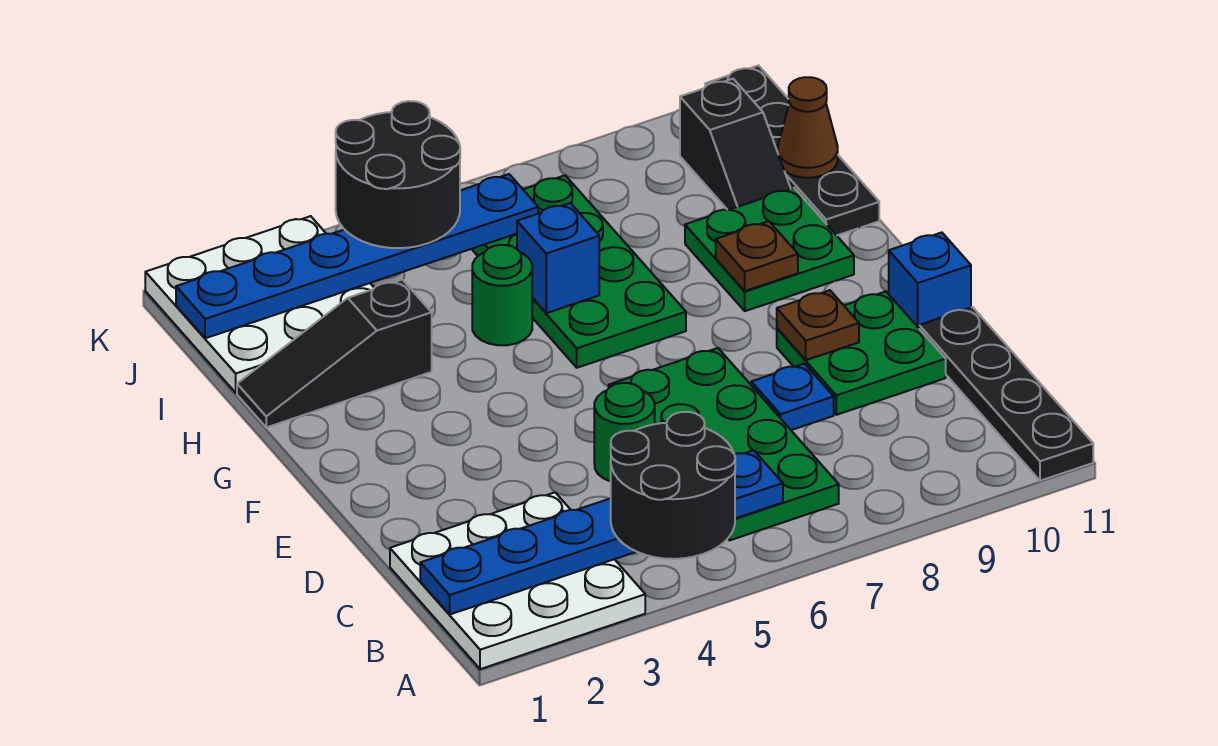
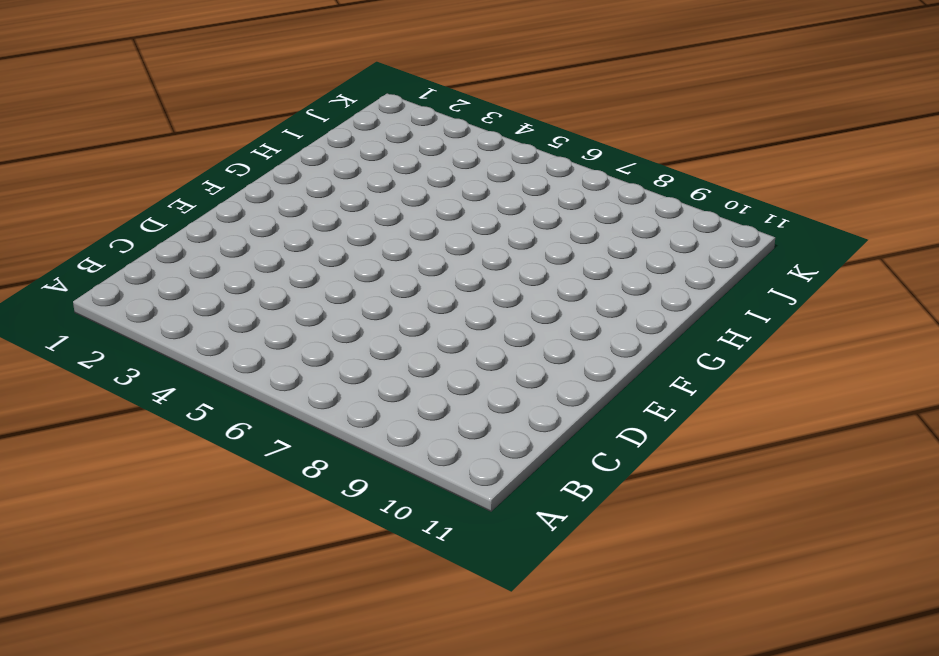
none -> white plate A1:C3 level 1
none -> black plate A11:D11 level 1
none -> green plate B6:E7 level 1

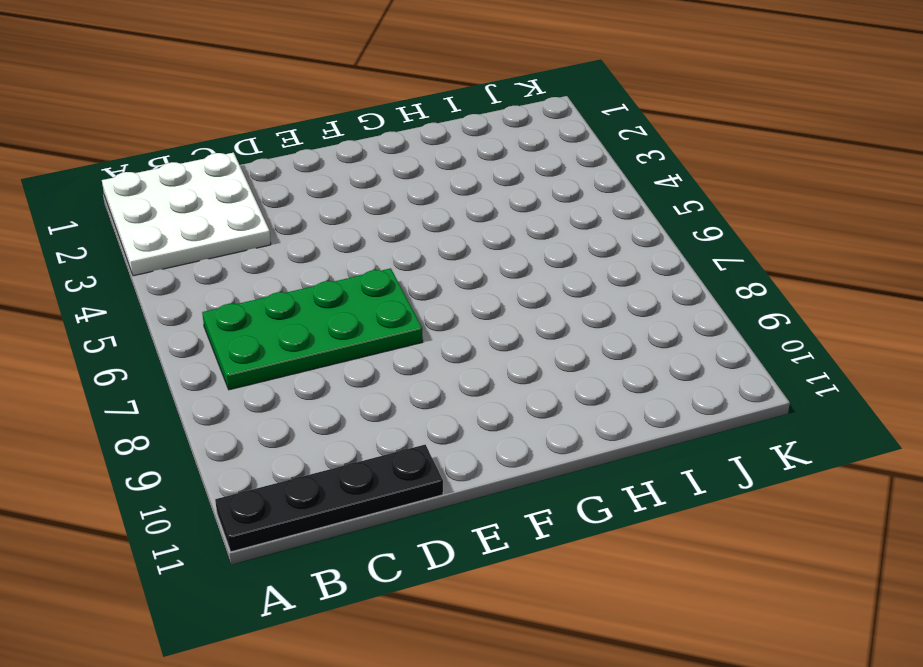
none -> green round brick D5 level 1
none -> blue plate D8 level 1
none -> green plate D9:E10 level 1

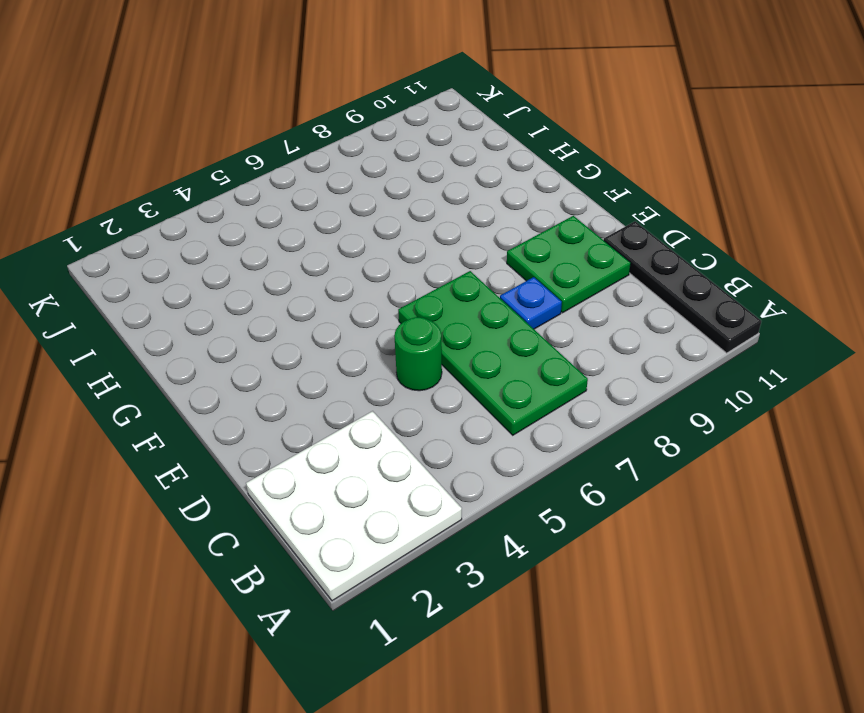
none -> blue brick E11 level 1
none -> green plate G6:J7 level 1
none -> green plate G9:H10 level 1

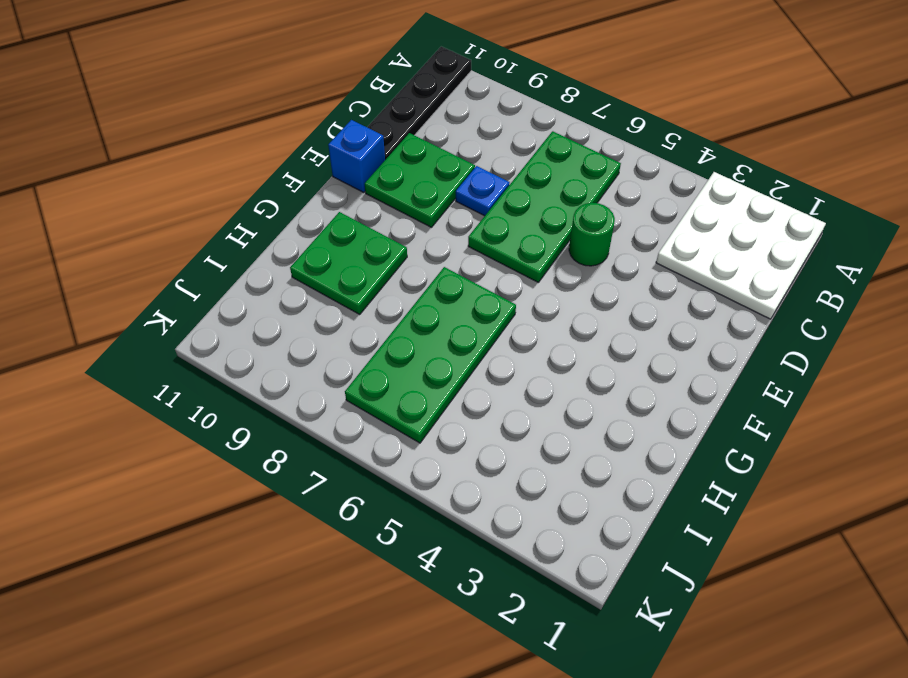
none -> black slope H1:H3 level 1 top 3
none -> green round brick H5 level 1
none -> black plate H11:K11 level 1

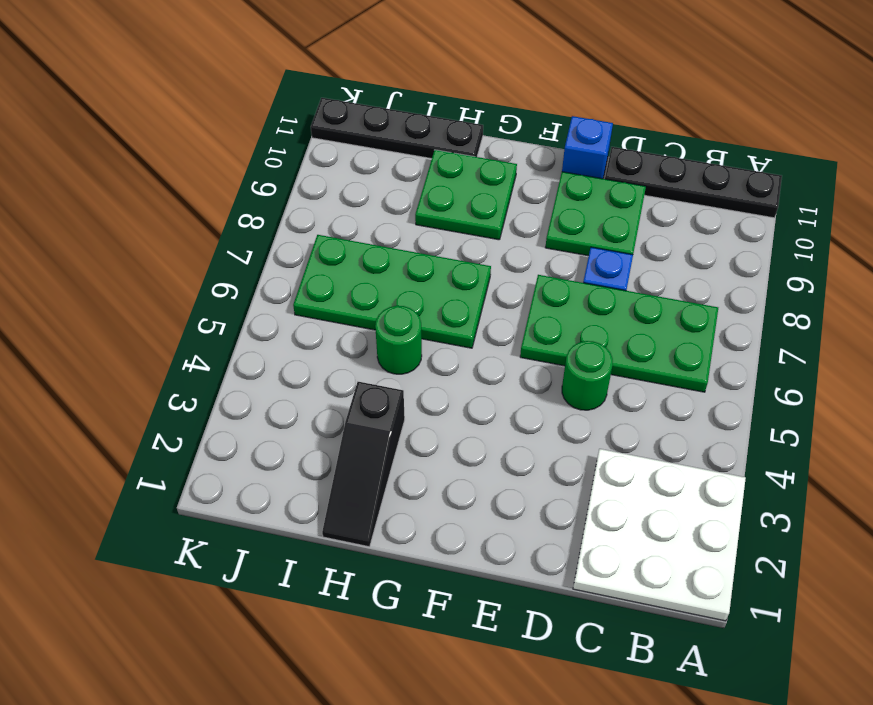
none -> white plate I1:K3 level 1
none -> black slope I10:J10 level 1 top J
none -> blue plate B1:B6 level 2

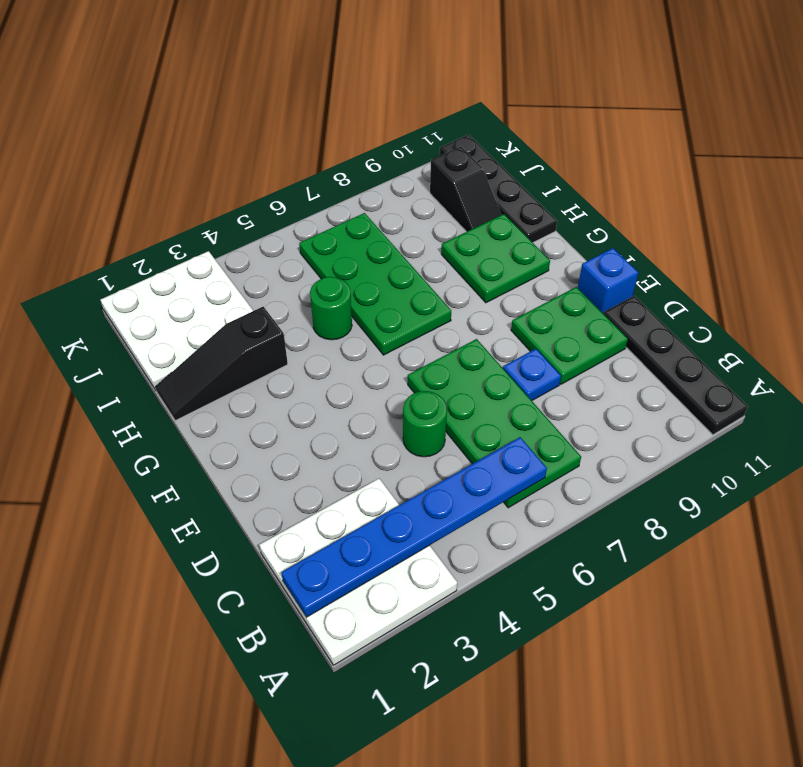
none -> brown plate E9 level 2
none -> brown plate G9 level 2
none -> blue brick H6 level 2

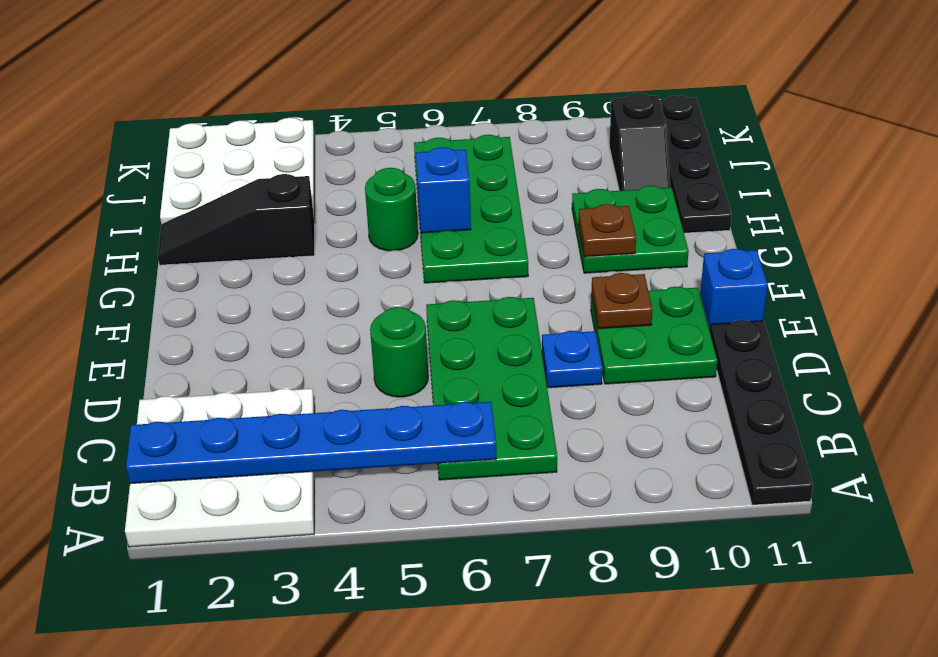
none -> brown cone I11 level 2
none -> blue plate J1:J6 level 2
none -> black round brick A4:B5 level 3

